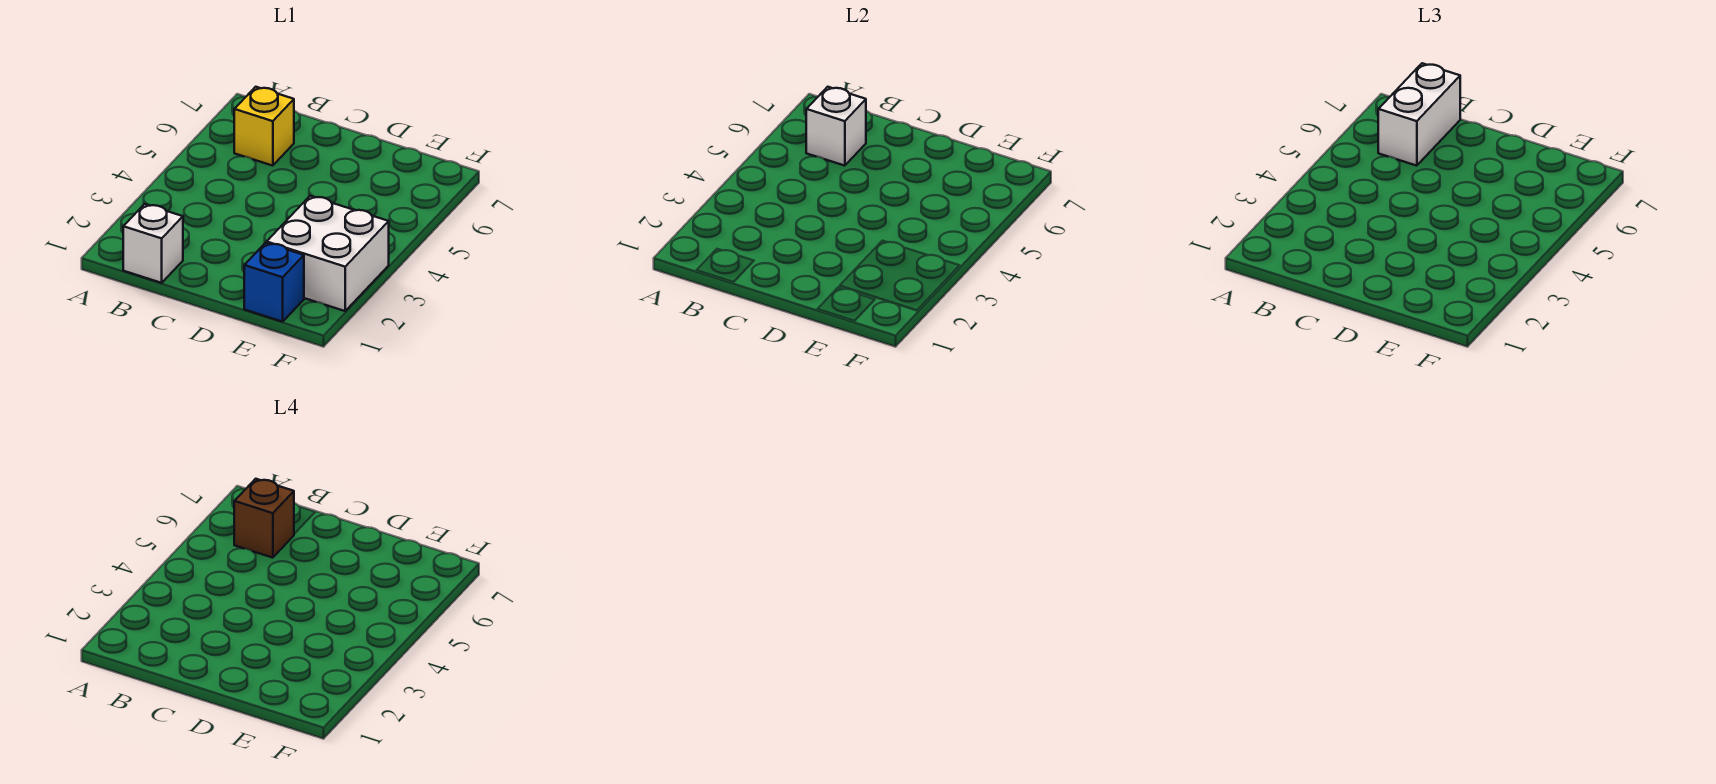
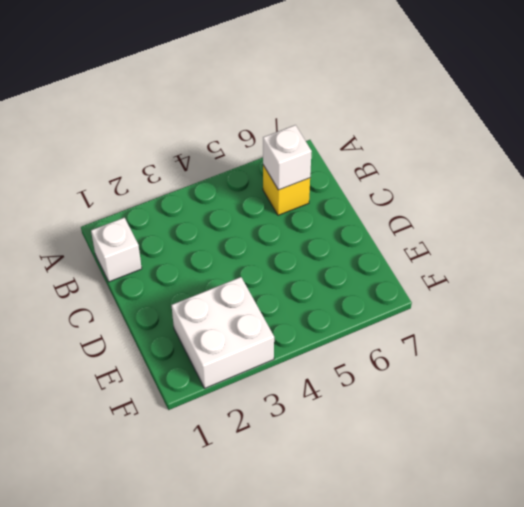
none -> blue brick E1 level 1
none -> white brick B6:B7 level 3

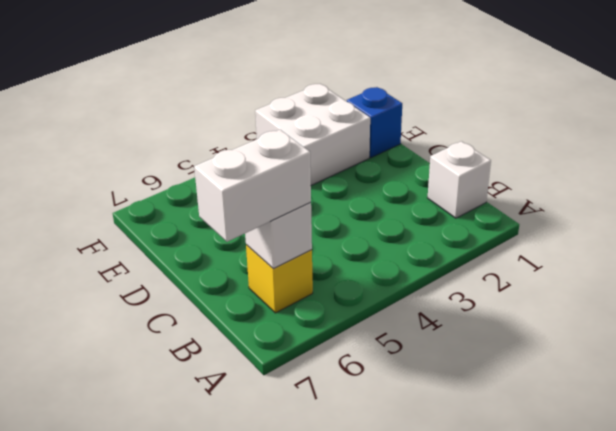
none -> brown brick B6 level 4

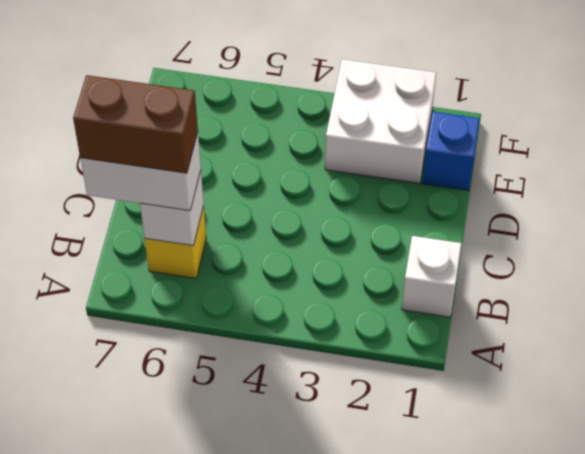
brown brick B6:B7 level 4 -> brown brick B6 level 4

